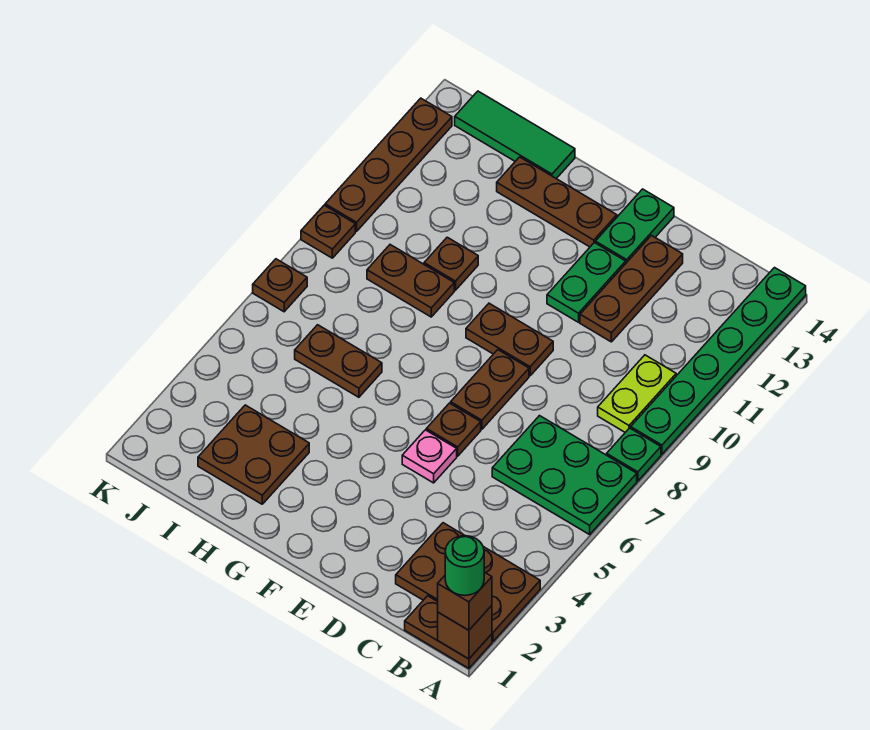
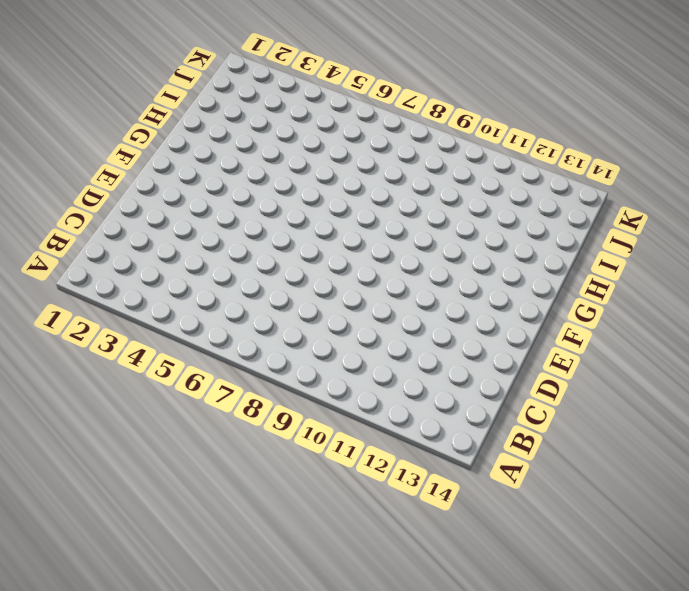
none -> brown plate A1:B1 level 1
none -> brown plate A2:C3 level 1
none -> green plate A6:C7 level 1

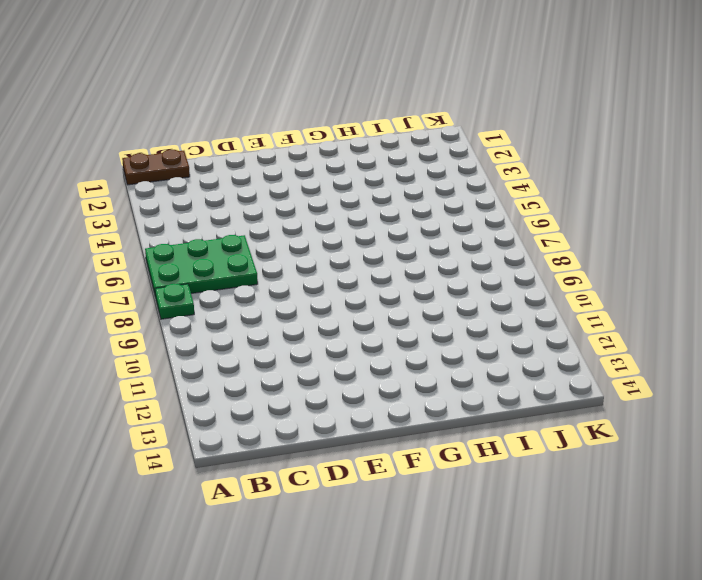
none -> brown plate A2:C3 level 1
none -> green plate A9:A14 level 1
none -> lime plate B9:B10 level 1

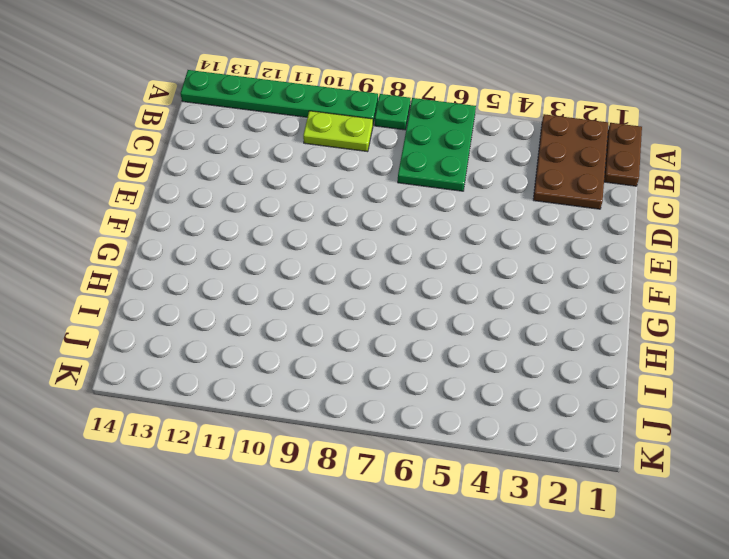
none -> brown plate D11:D13 level 1
none -> pink plate E5 level 1
none -> brown plate E6 level 1

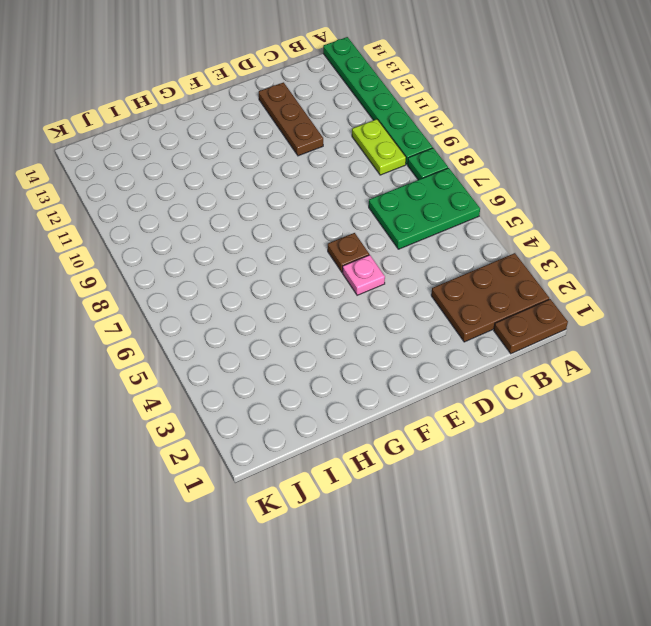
none -> brown plate E7:E8 level 1
none -> brown plate E9:F9 level 1
none -> green plate E11:E12 level 1

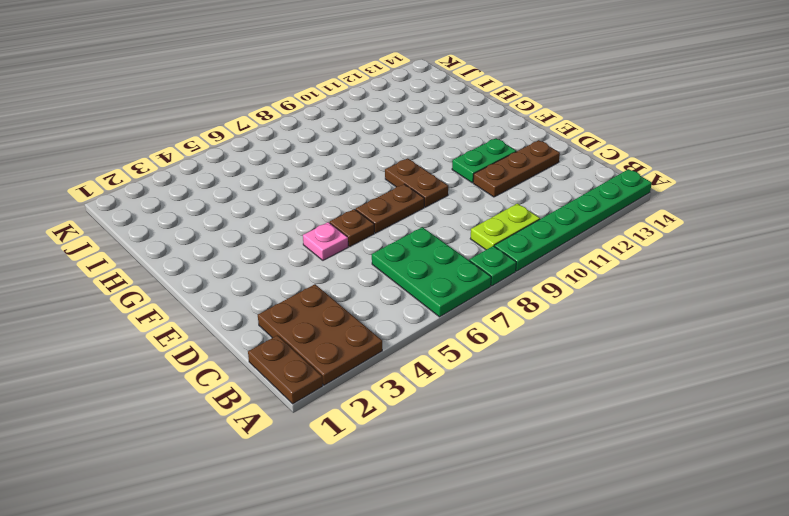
none -> green plate E13:E14 level 1
none -> brown plate F13:H13 level 1
none -> brown plate H2:I3 level 1

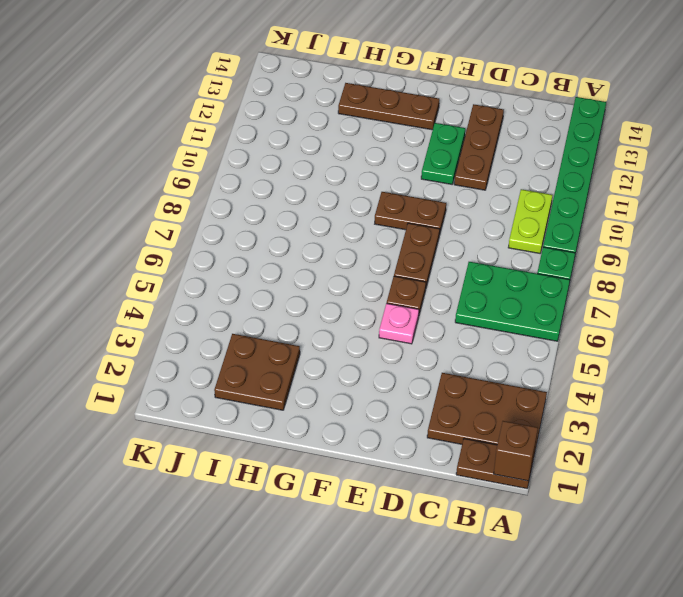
none -> green plate E13:E14 level 1
none -> brown plate H6:I6 level 1
none -> brown plate H9:I9 level 1

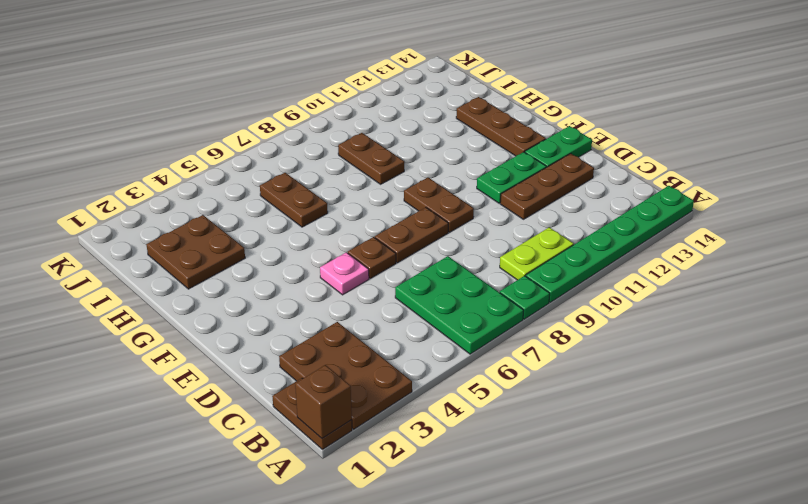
none -> brown plate H10 level 1
none -> green tile H14:J14 level 1
none -> brown plate K7 level 1

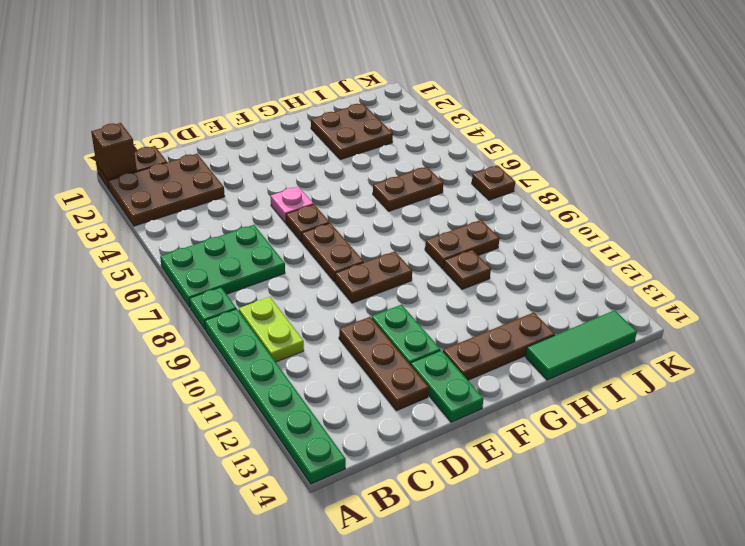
none -> brown plate K9 level 1
none -> brown plate K10:K13 level 1
none -> brown brick A1 level 3

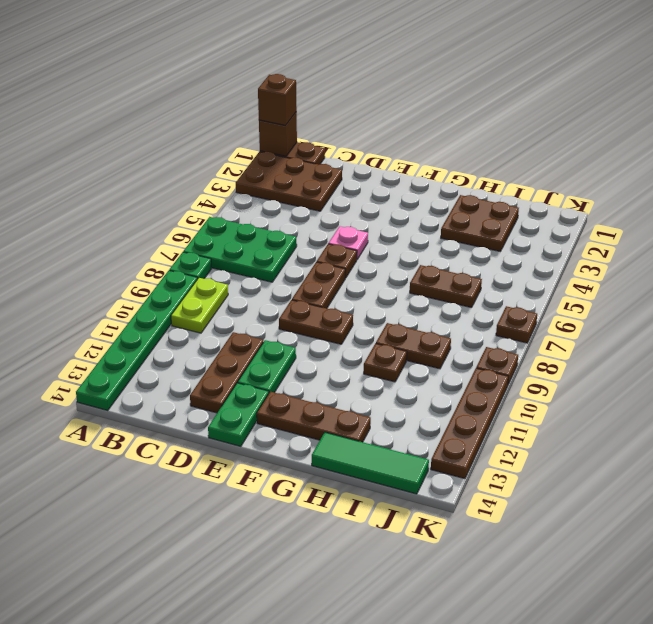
none -> green round brick A1 level 4

